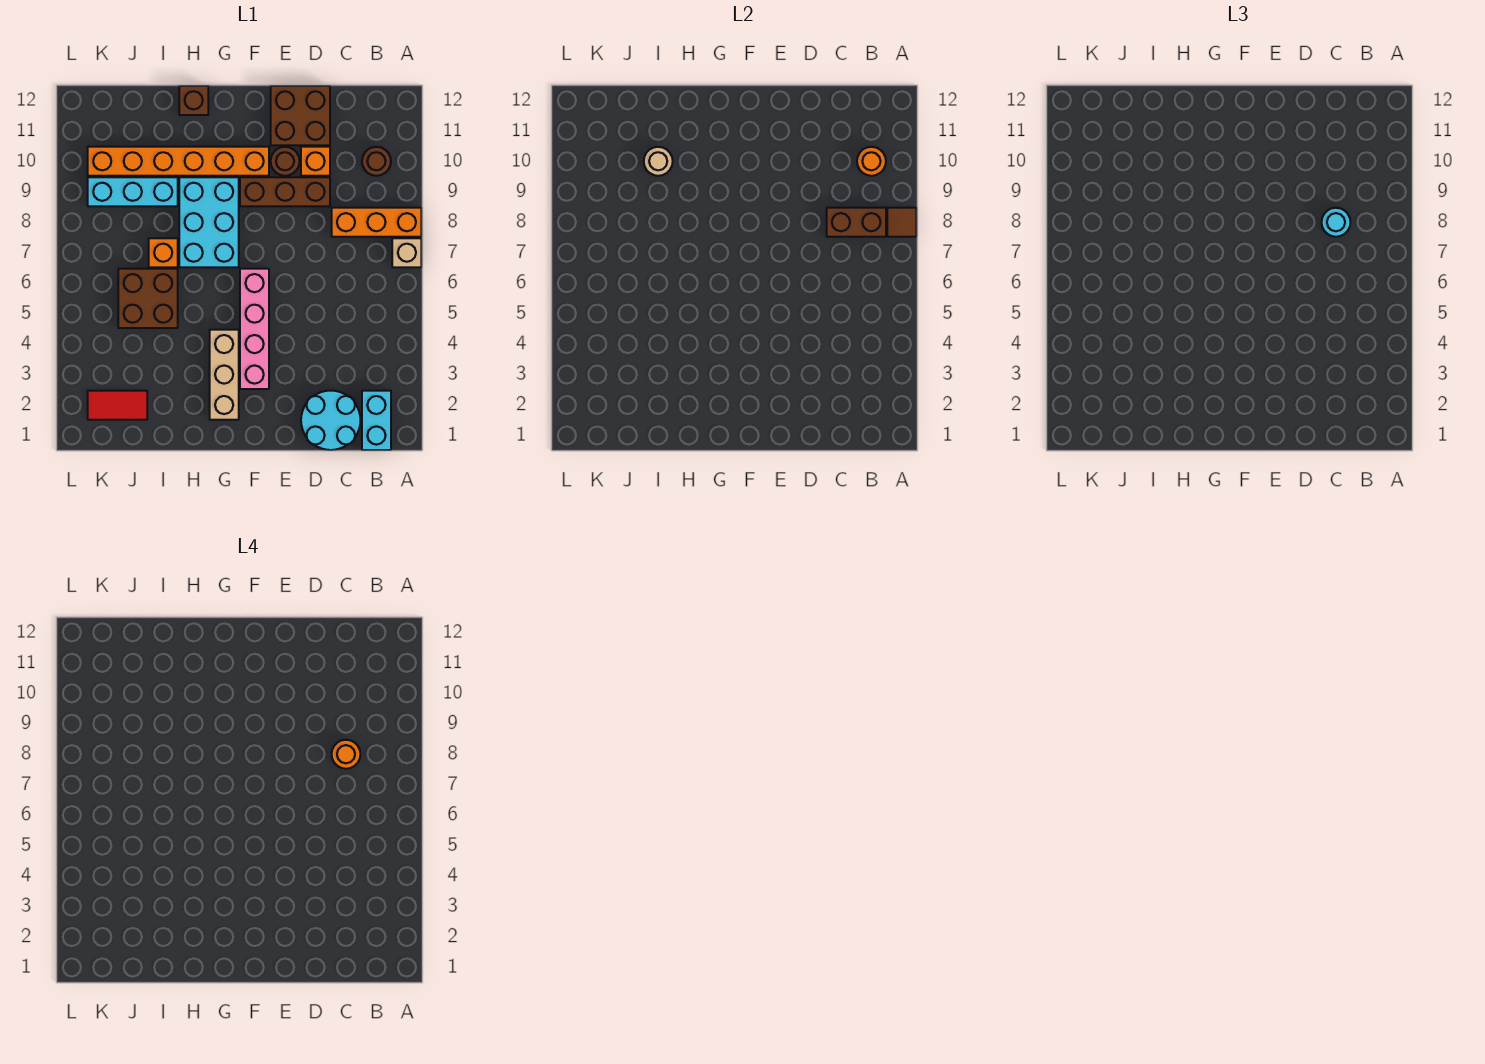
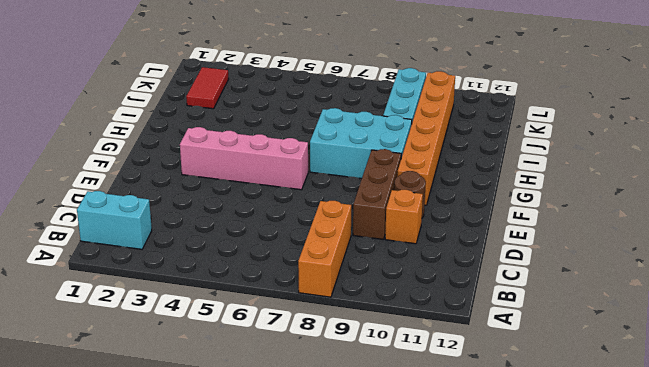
none -> tan brick A7 level 1
none -> brown round brick B10 level 1
none -> cyan round brick C1:D2 level 1

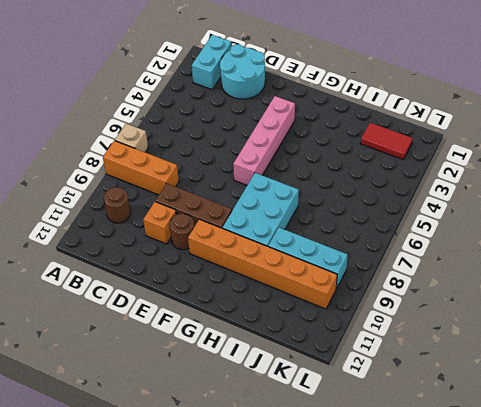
none -> brown brick D11:E12 level 1
none -> tan brick G2:G4 level 1
none -> brown brick H12 level 1

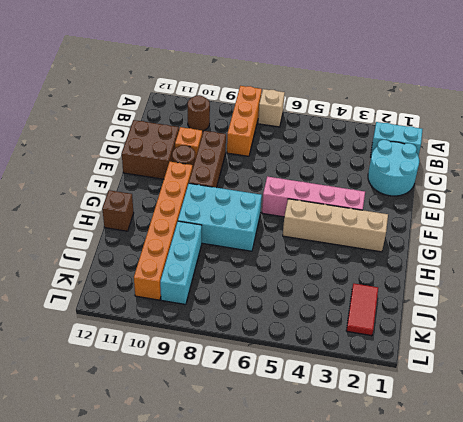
tan brick G2:G5 level 1 -> tan brick G2:G4 level 1
none -> brown brick I5:J6 level 1
none -> orange brick I7 level 1
none -> brown tile A8 level 2

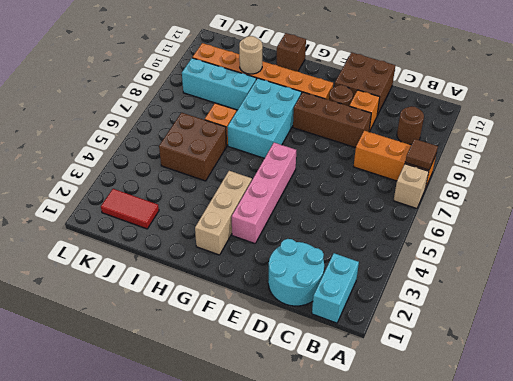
none -> brown brick B8:C8 level 2
none -> orange round brick B10 level 2
none -> cyan round brick C8 level 3

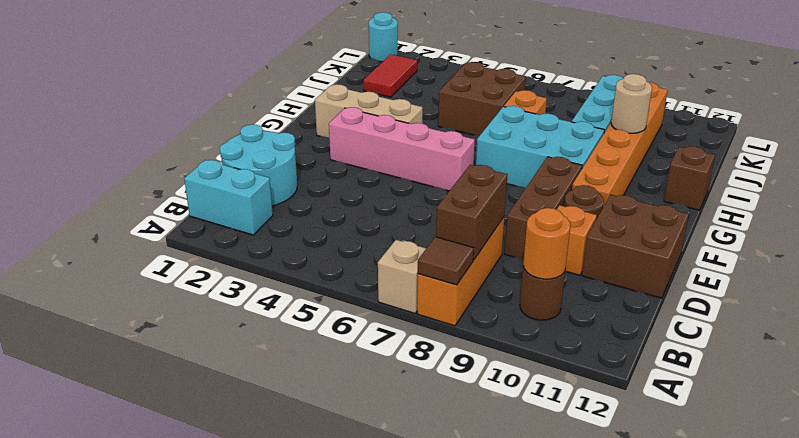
cyan round brick L1 level 1 -> cyan round brick C8 level 3
none -> orange round brick C8 level 4

